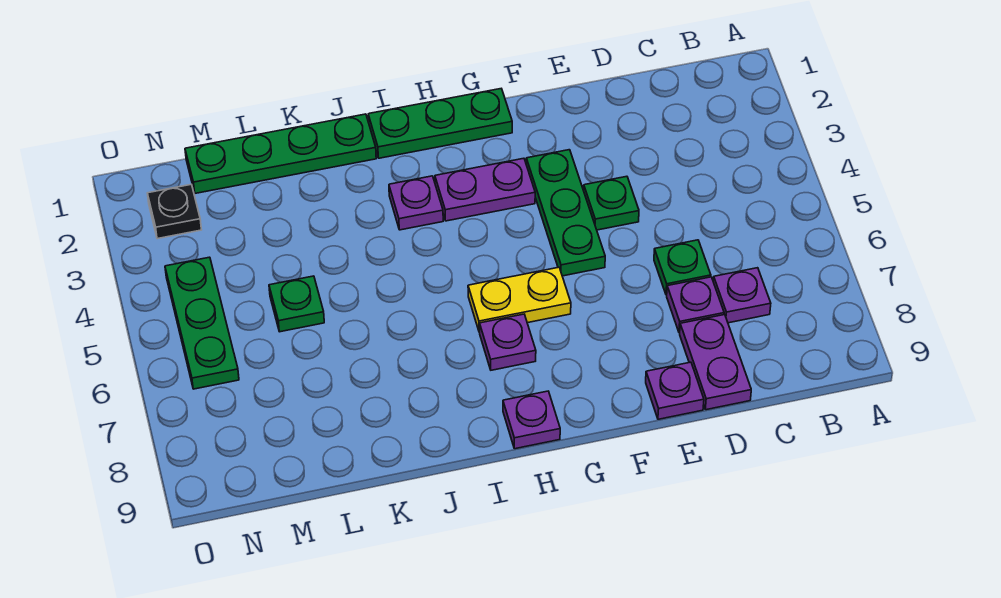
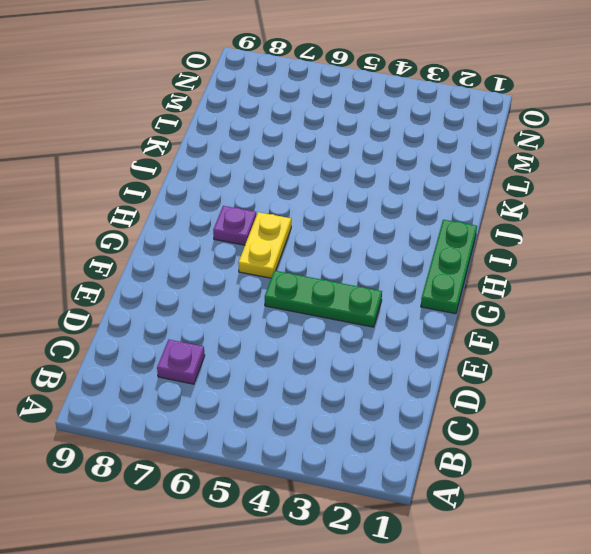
none -> green plate D6 level 1
none -> purple plate D7 level 1
none -> purple plate D8:D9 level 1

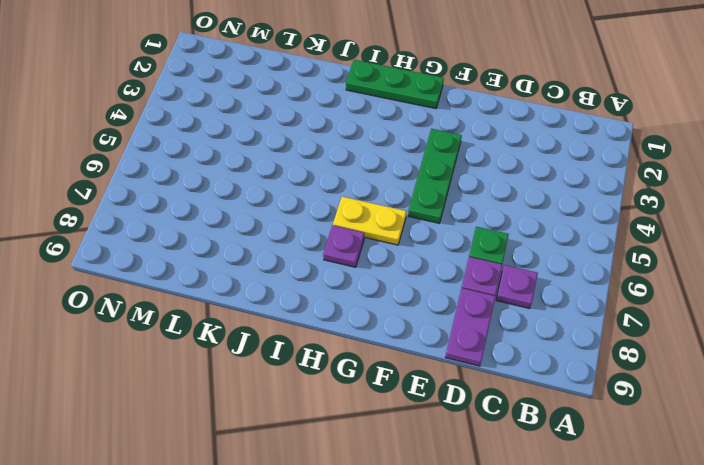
none -> green plate E4 level 1
none -> purple plate E9 level 1
none -> purple plate G3:H3 level 1

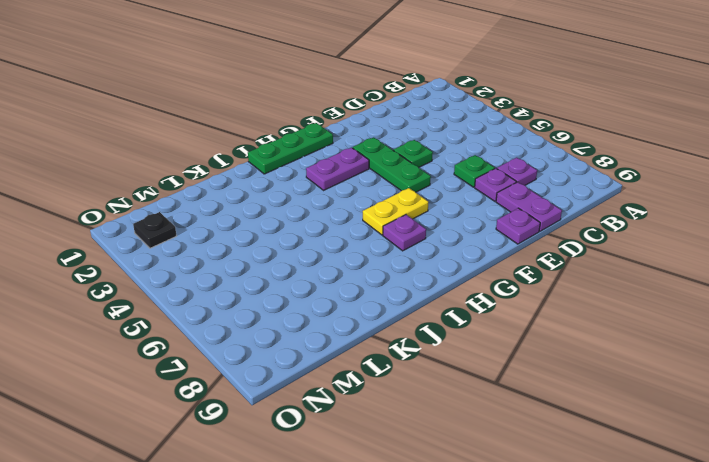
none -> purple plate H9 level 1
none -> purple plate I3 level 1
none -> green plate J1:M1 level 1

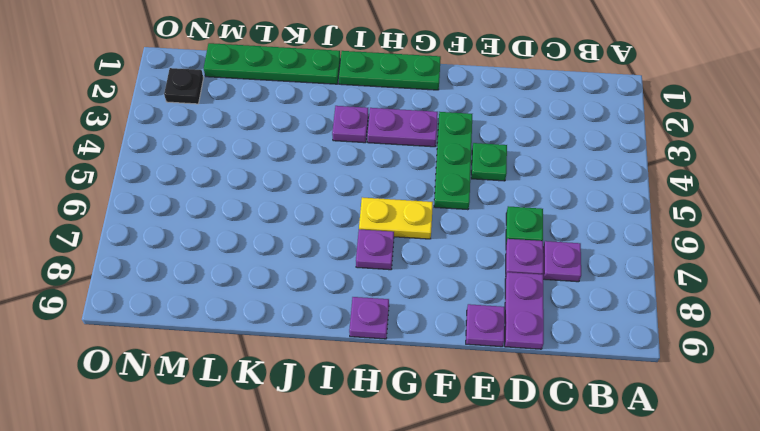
none -> green plate L5 level 1
none -> green plate N4:N6 level 1

